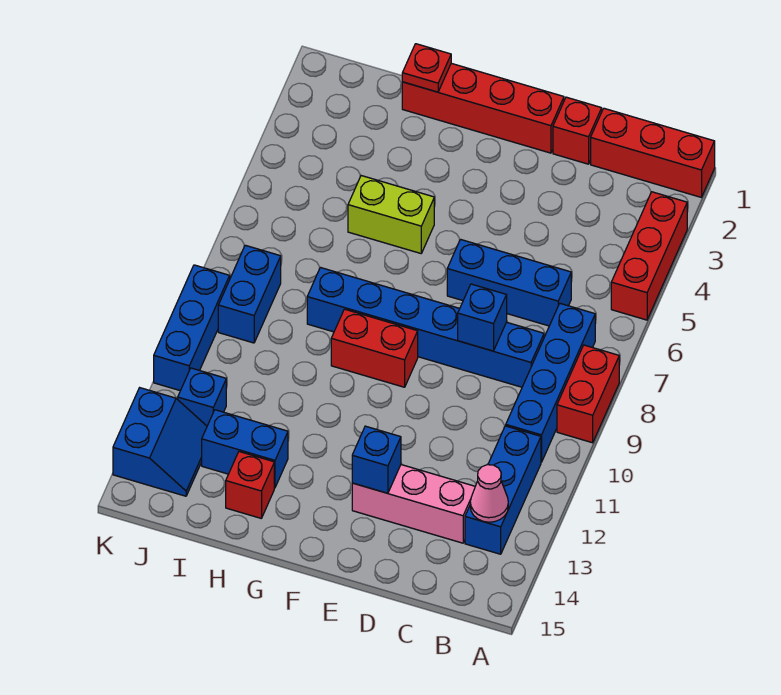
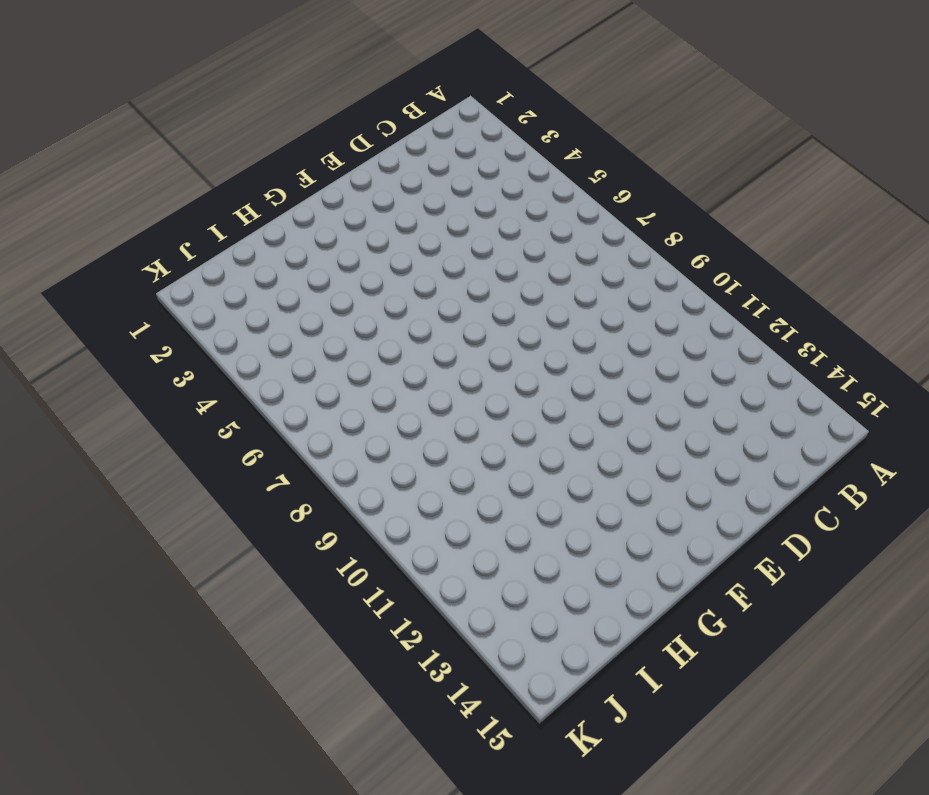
none -> red brick A1:C1 level 1
none -> red brick A3:A5 level 1
none -> red brick A8:A9 level 1

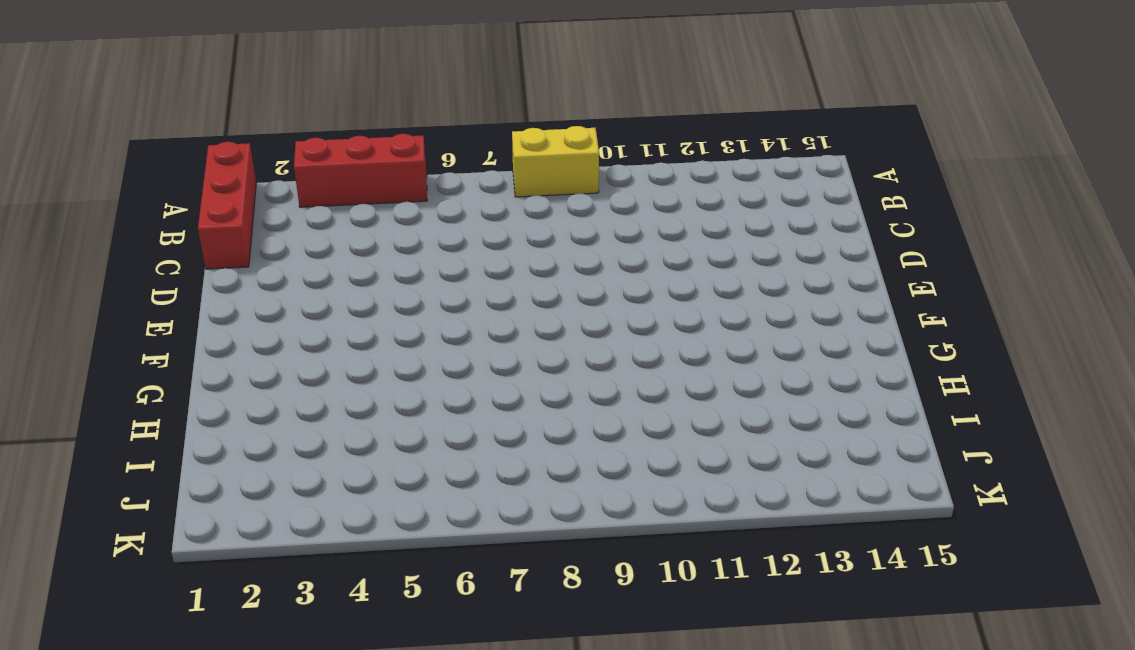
yellow brick A8:A9 level 1 -> red brick A8:A9 level 1
none -> blue brick B7:B10 level 1
none -> blue brick B11:B13 level 1
none -> blue brick C6:E6 level 1

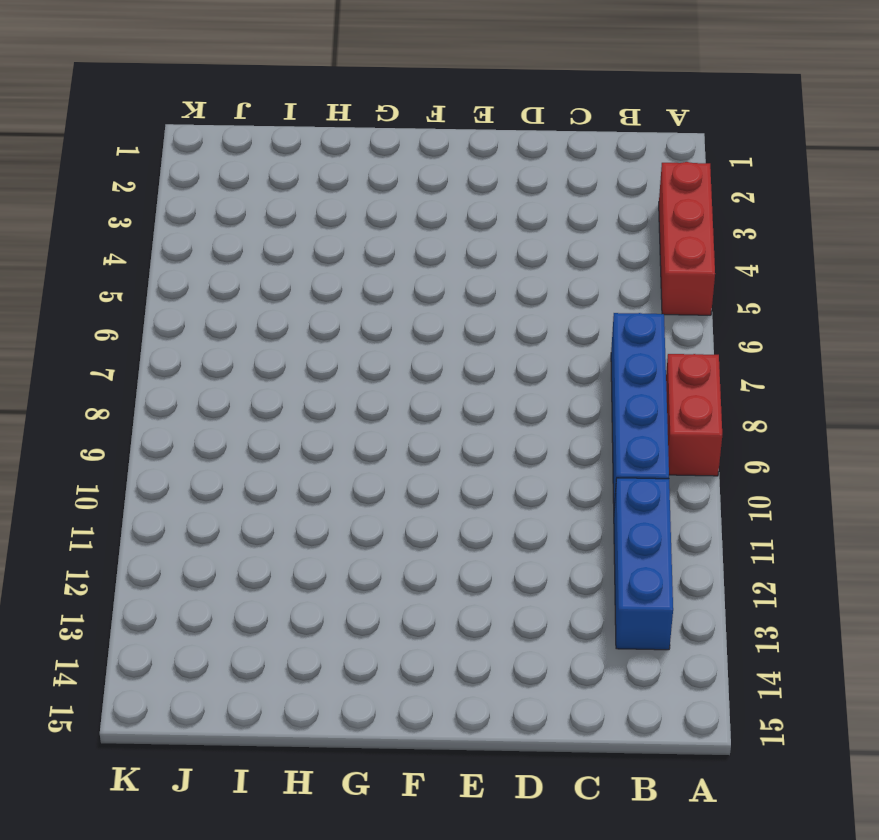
none -> red brick A1:C1 level 1
none -> blue brick C6:E6 level 1
none -> blue brick C8:H8 level 1

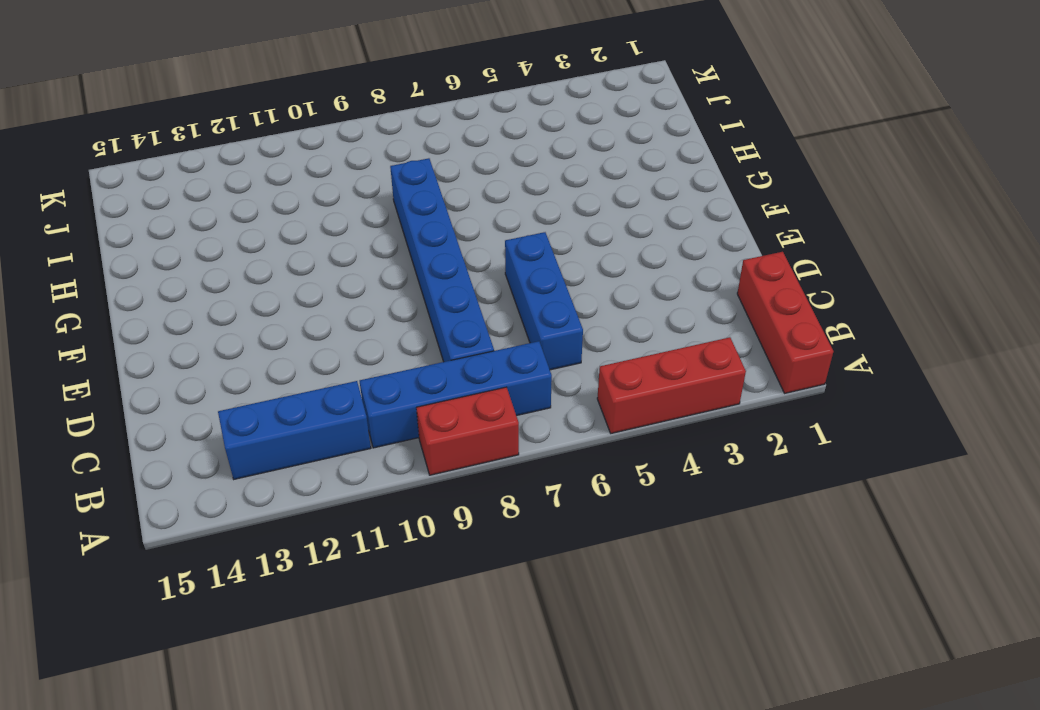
none -> pink brick C13:E13 level 1
none -> red brick D1 level 1
none -> red brick E1:H1 level 1

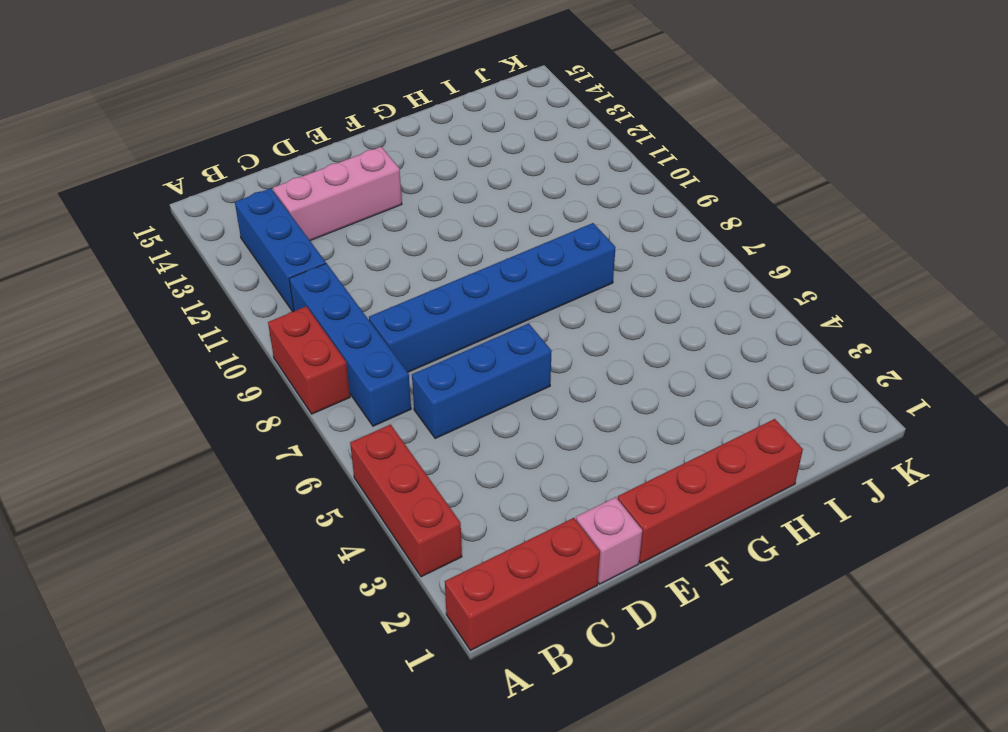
pink brick D1 level 1 -> red brick D1 level 1
none -> red brick F9:G9 level 1
none -> lime brick G5:H5 level 1
none -> blue brick H13:I13 level 1

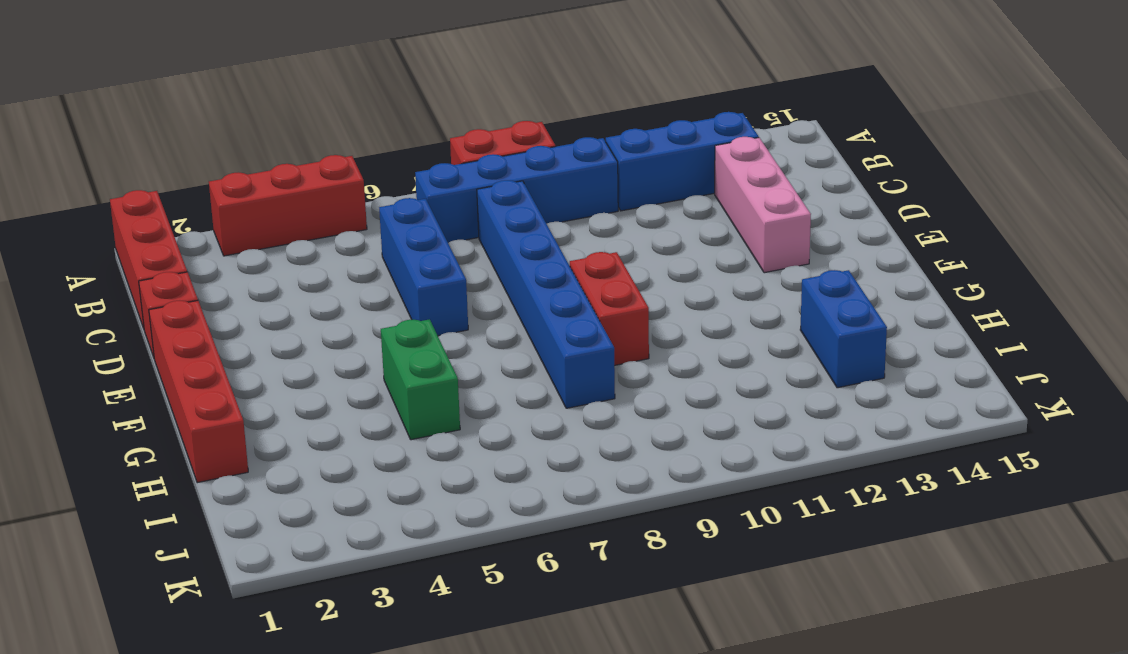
green brick G5:H5 level 1 -> lime brick G5:H5 level 1
none -> red brick H14 level 1
none -> blue brick J8:J9 level 1
none -> blue brick J12 level 1

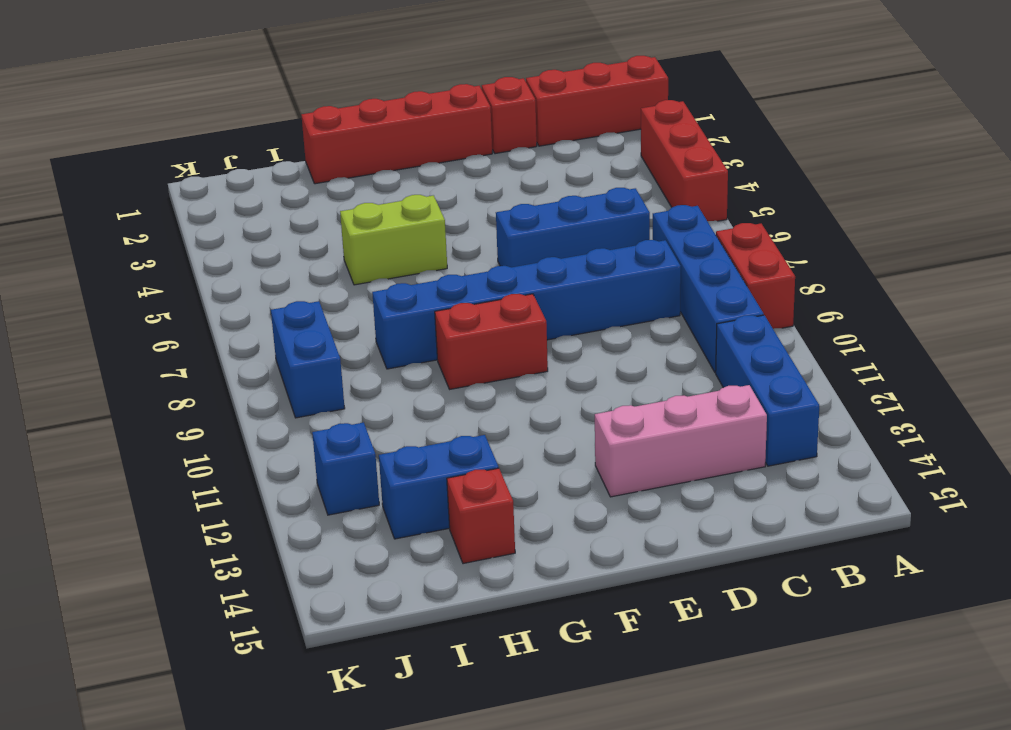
none -> blue slope J13:K14 level 1 top K
none -> blue brick K9:K11 level 1
none -> pink cone B13 level 2

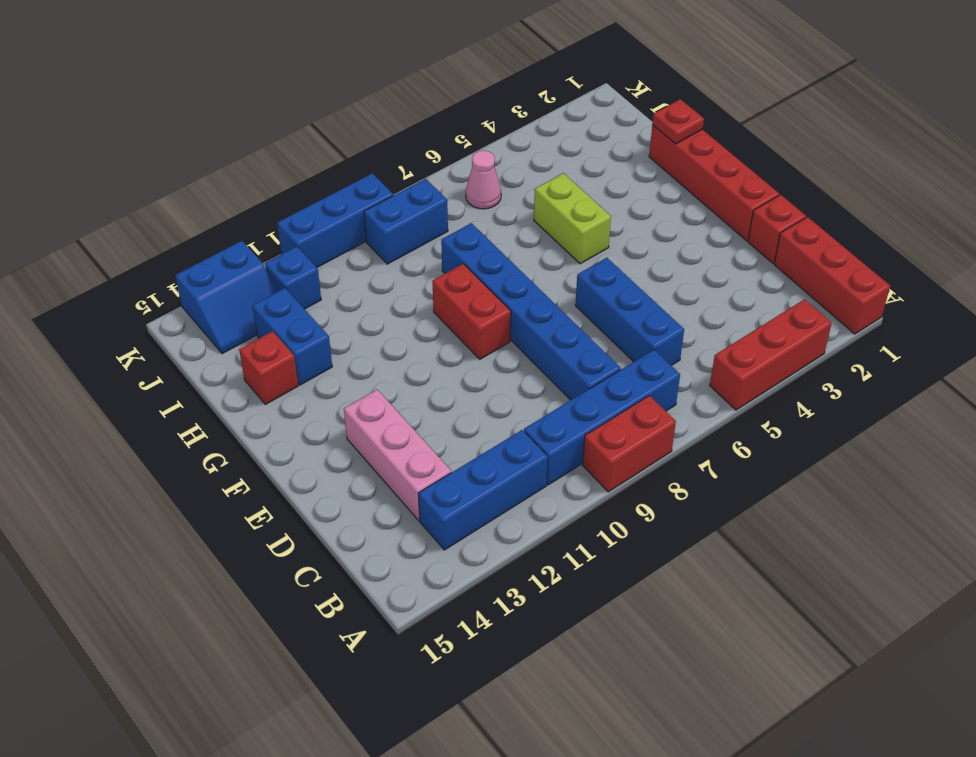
pink cone J6 level 1 -> pink cone B13 level 2
none -> blue brick D8 level 2
none -> blue brick E13 level 2

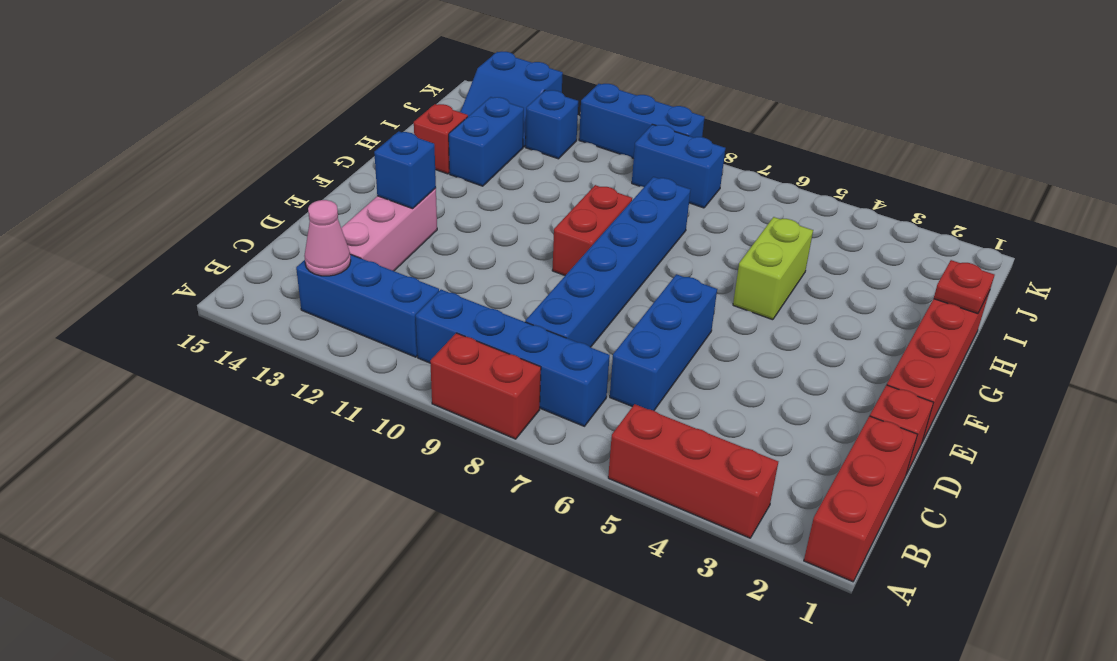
none -> blue brick D8 level 2

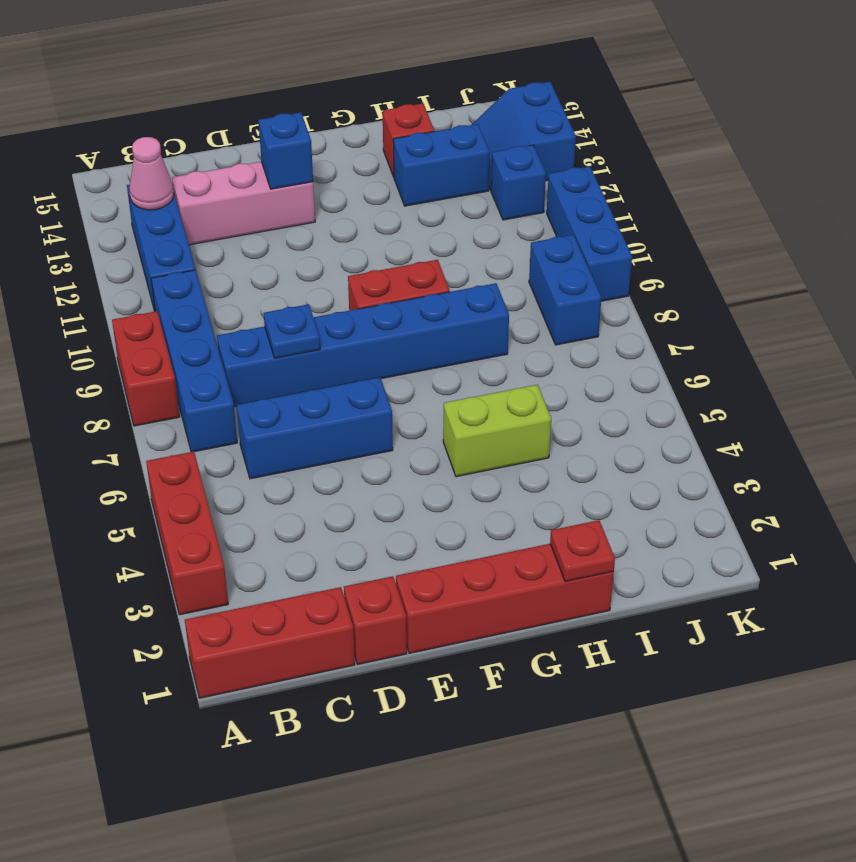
blue plate D8 level 2 -> blue brick D8 level 2

